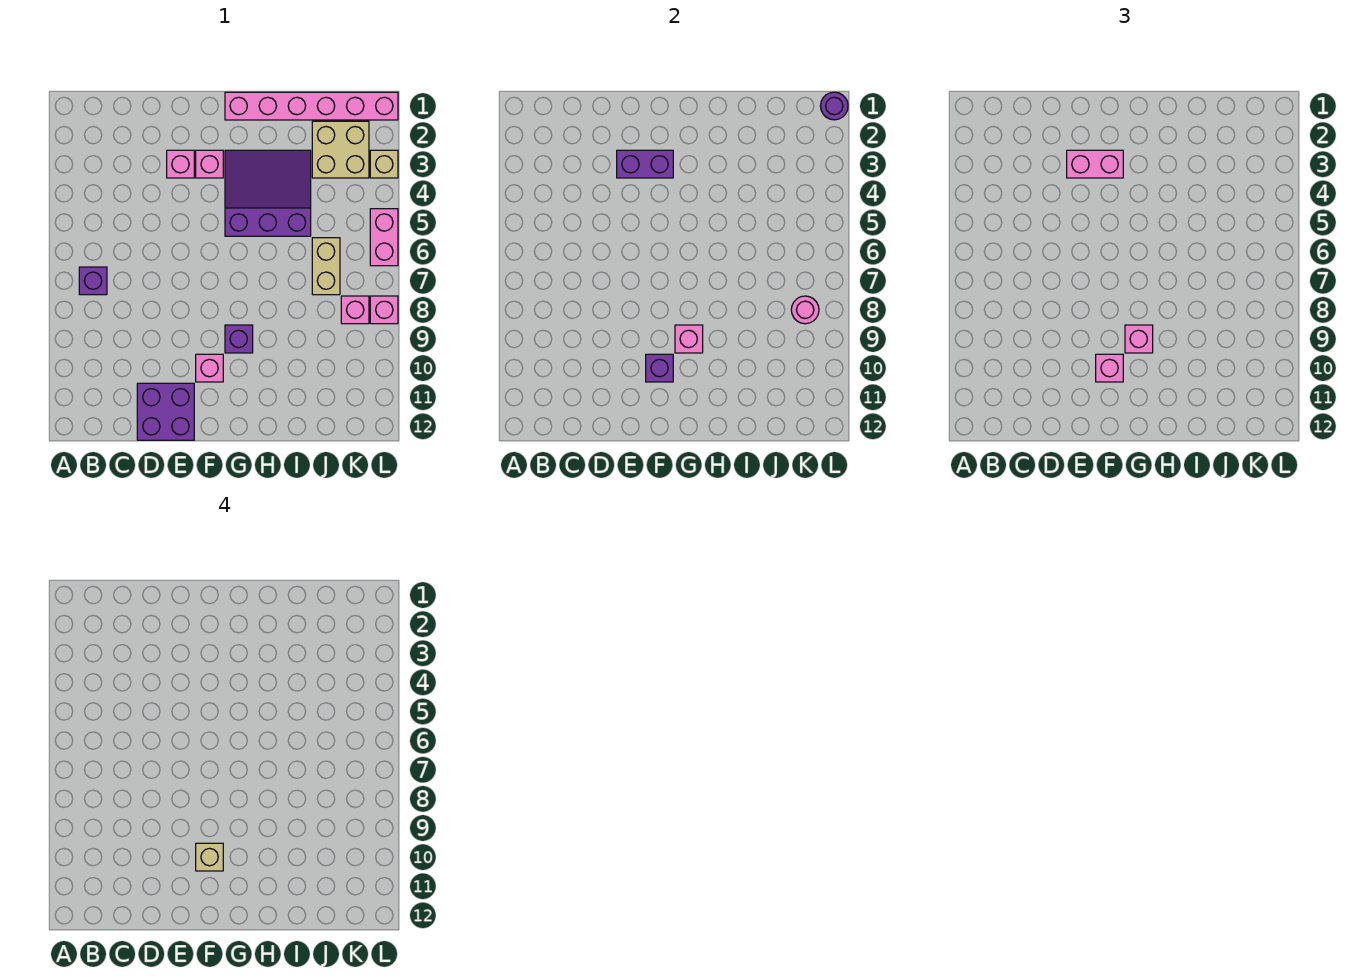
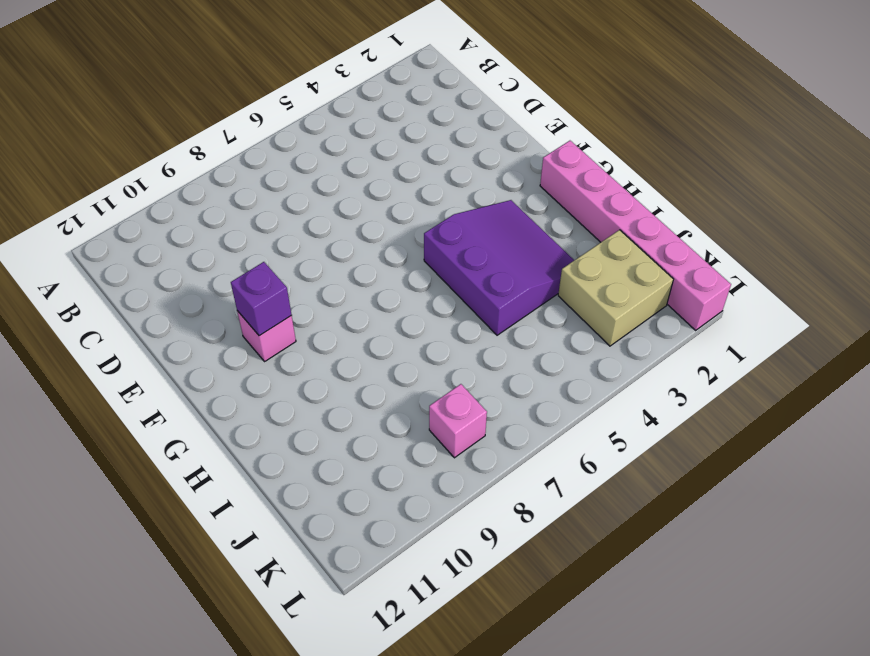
none -> purple brick B7 level 1
none -> purple brick D11:E12 level 1
none -> pink brick E3 level 1

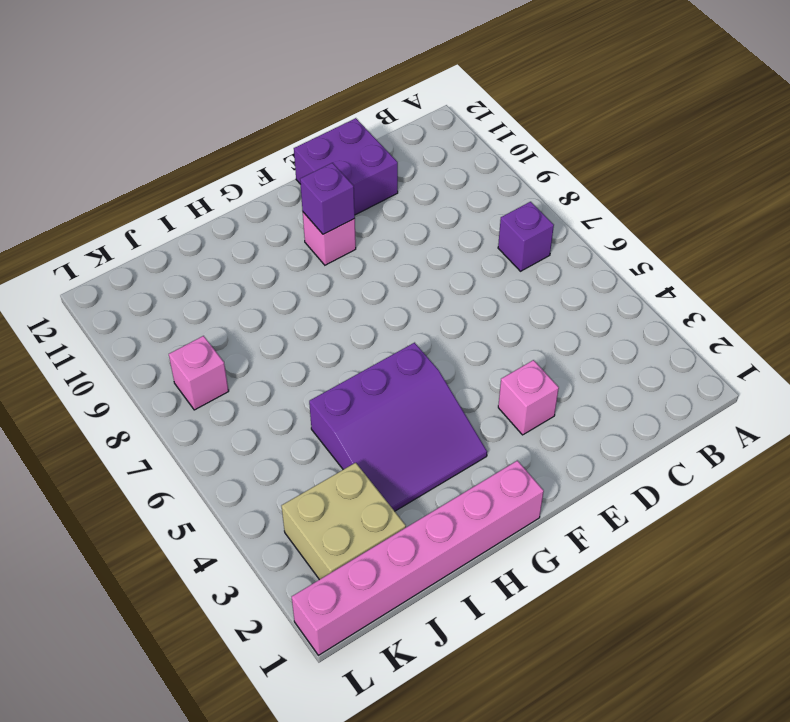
none -> pink brick F3 level 1
none -> purple brick G9 level 1
none -> tan brick J6:J7 level 1

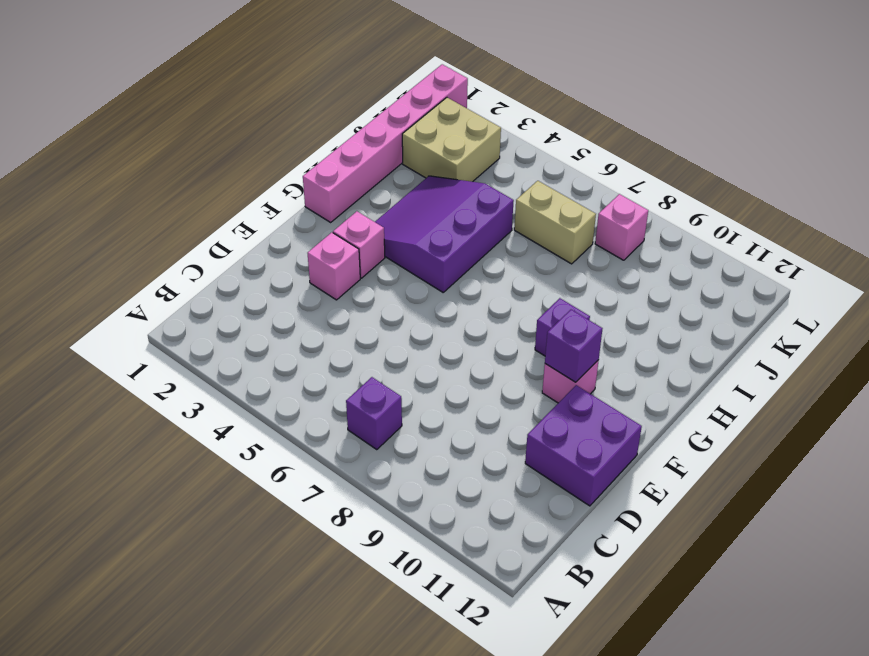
none -> tan brick L3 level 1
none -> pink brick L5:L6 level 1
none -> pink brick L8 level 1

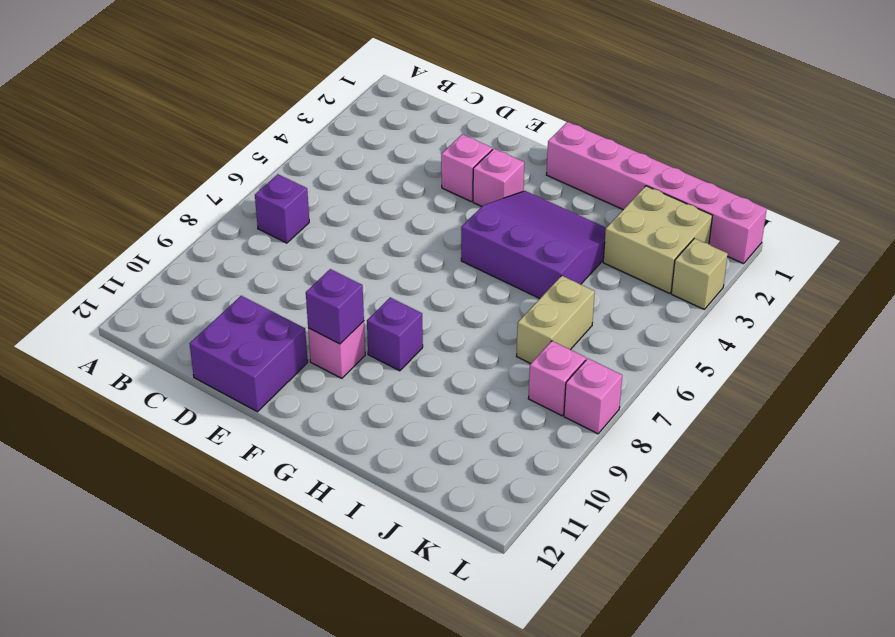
none -> pink brick L5:L6 level 1
none -> purple brick E3:F3 level 2
none -> pink brick G9 level 2

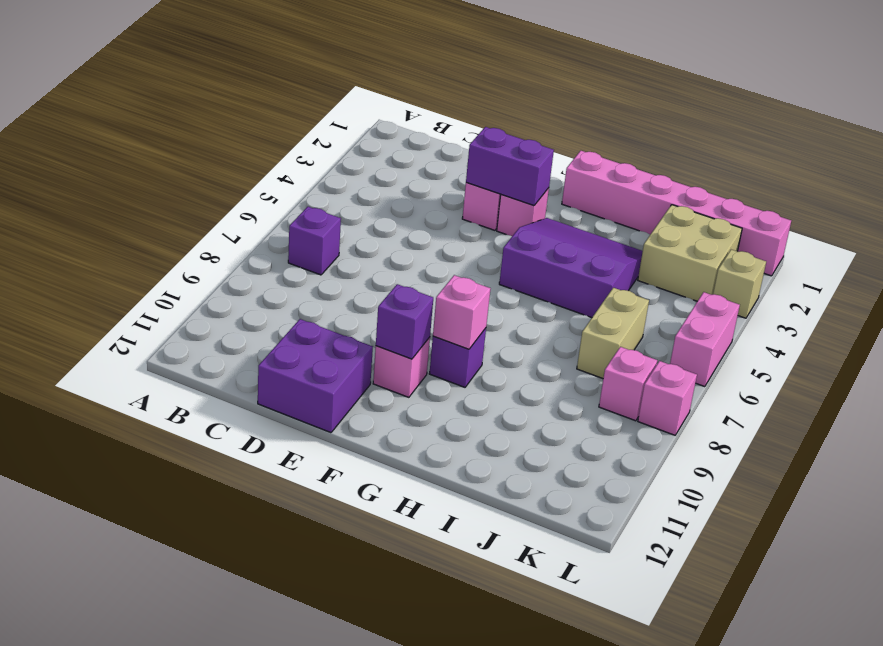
none -> pink round brick K8 level 2
none -> purple round brick L1 level 2
none -> pink brick E3:F3 level 3

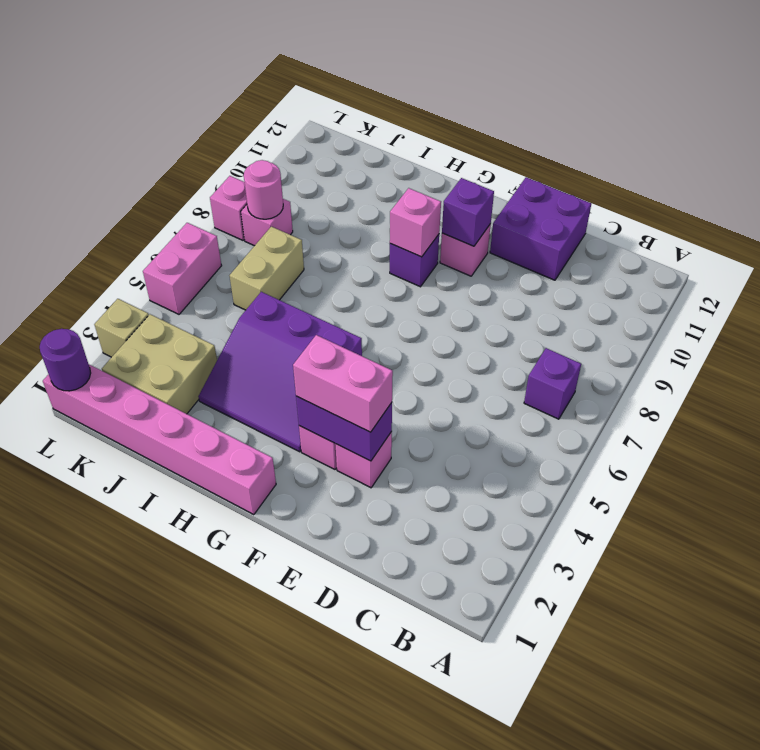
none -> pink brick F10 level 3
none -> pink brick G9 level 3
none -> tan brick F10 level 4

